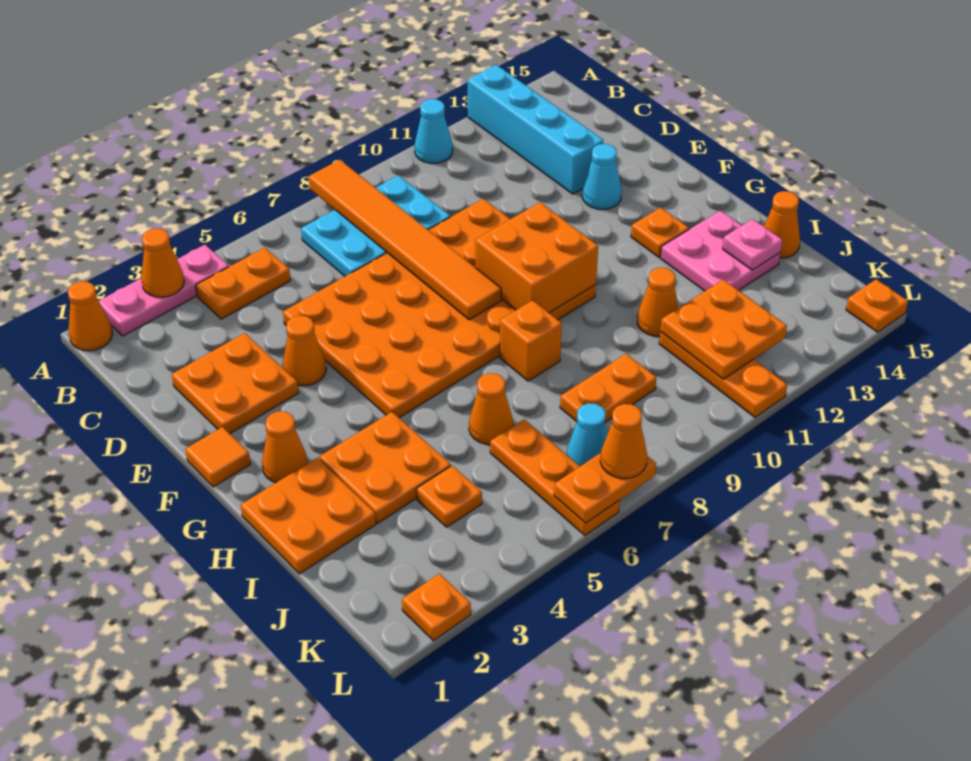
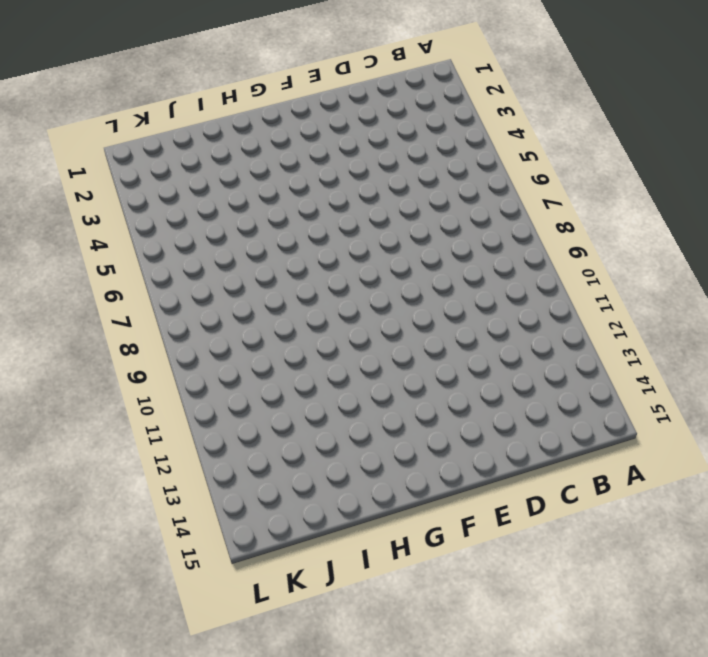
none -> orange cone A1 level 1
none -> pink plate A2:A4 level 1
none -> cyan cone A11 level 1
none -> cyan brick A13:D13 level 1

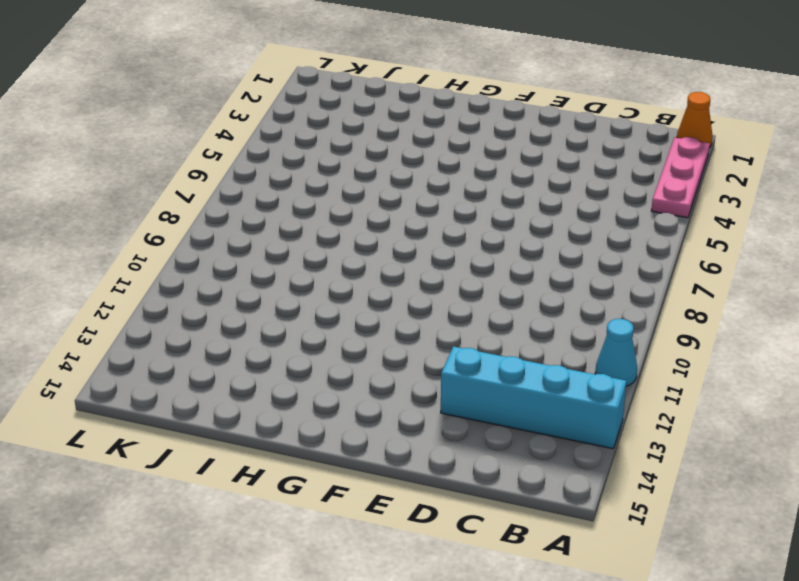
none -> orange plate B4:B5 level 1
none -> cyan plate B7:C9 level 1
none -> orange plate D2:E3 level 1
none -> orange plate D5:G10 level 1

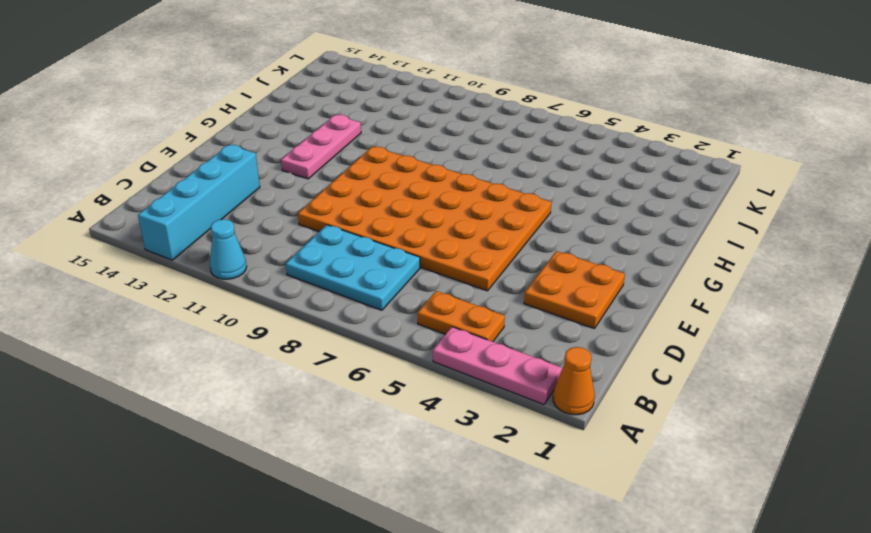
pink plate F12:H12 level 1 -> none
none -> orange cone E4 level 1
none -> cyan cone E13 level 1
none -> orange tile F1 level 1
none -> orange cone G2 level 1

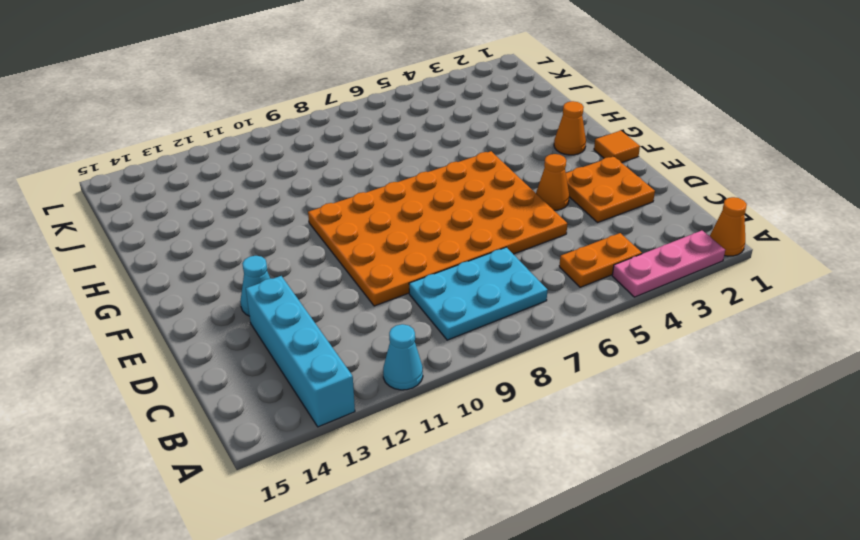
none -> orange plate G13 level 1
none -> orange plate H1:I2 level 1
none -> orange plate H3:I4 level 1
none -> orange brick H8 level 1

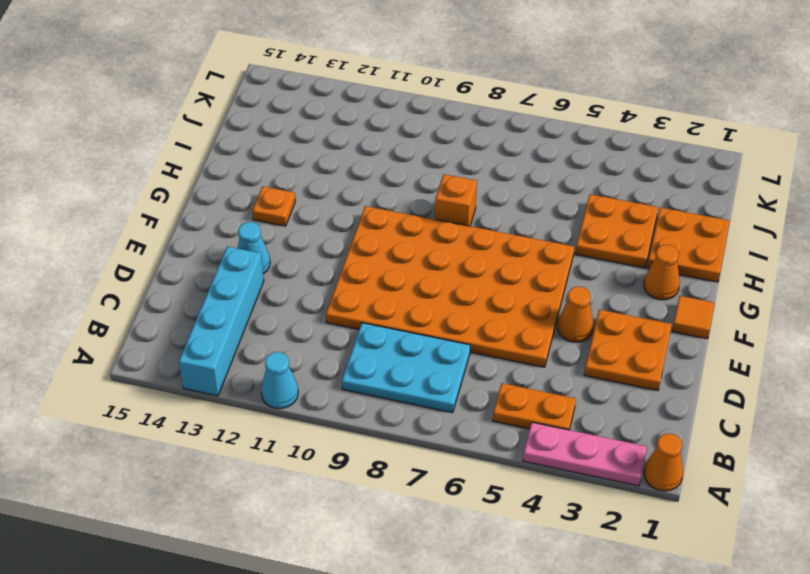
none -> pink plate H13:I14 level 1
none -> orange cone I6 level 1
none -> orange cone I11 level 1
none -> orange cone I15 level 1

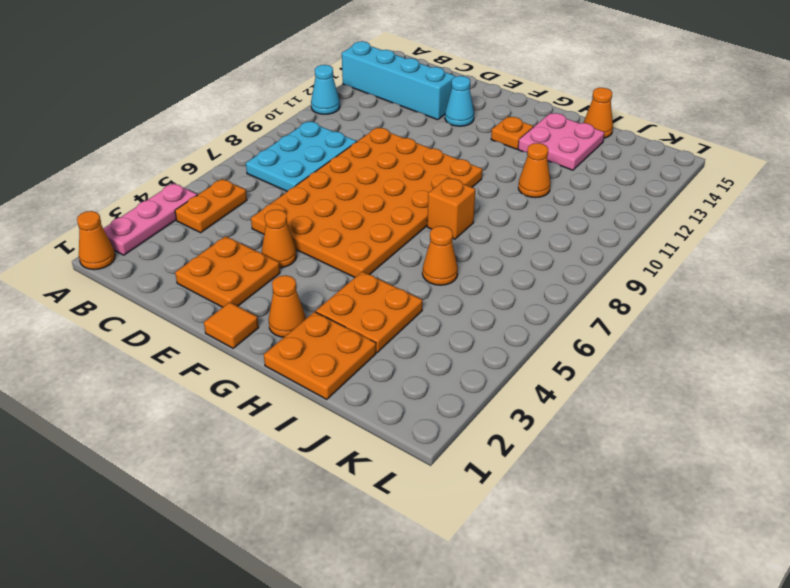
none -> orange plate J4 level 1
none -> orange plate J6:L6 level 1
none -> orange plate J8:J9 level 1
none -> orange plate J11:L11 level 1

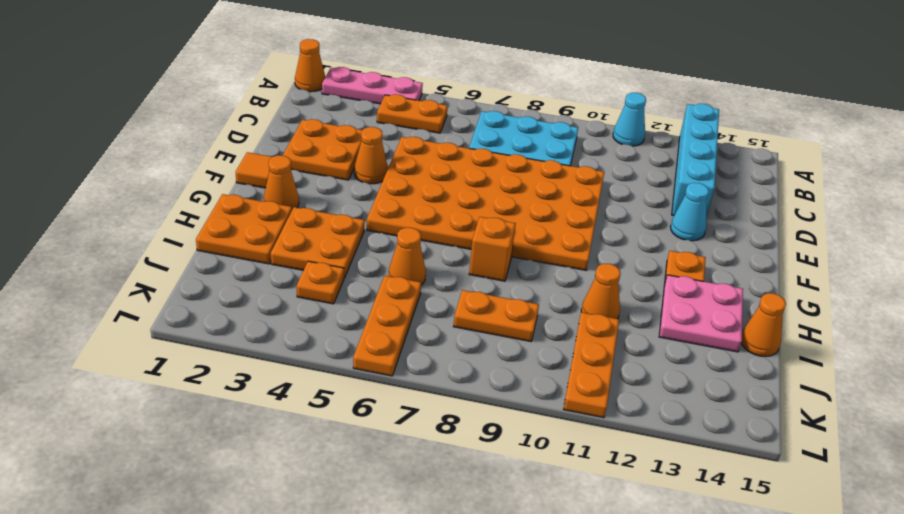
none -> cyan cone K7 level 1
none -> orange plate L2 level 1
none -> orange plate L15 level 1
none -> orange cone A3 level 2

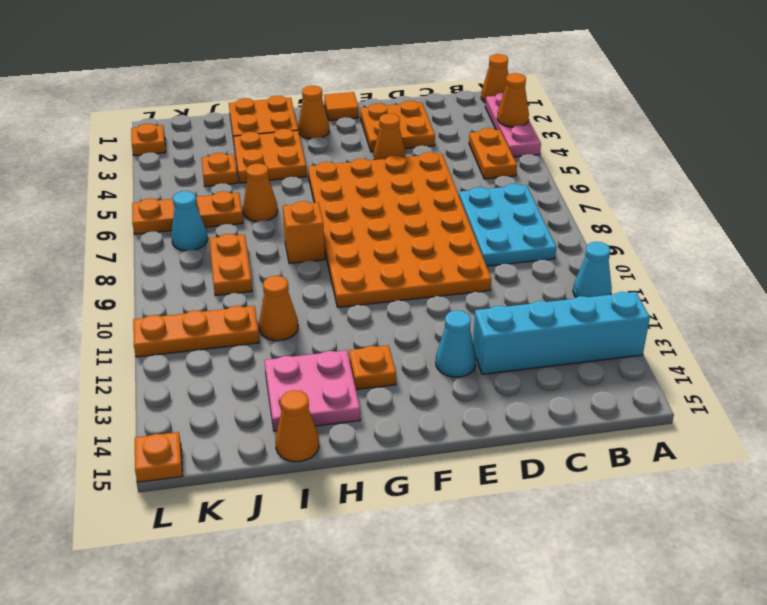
none -> orange tile A8:F8 level 2
none -> orange brick F9:G10 level 2
none -> pink plate I14 level 2
none -> orange plate J11:K12 level 2

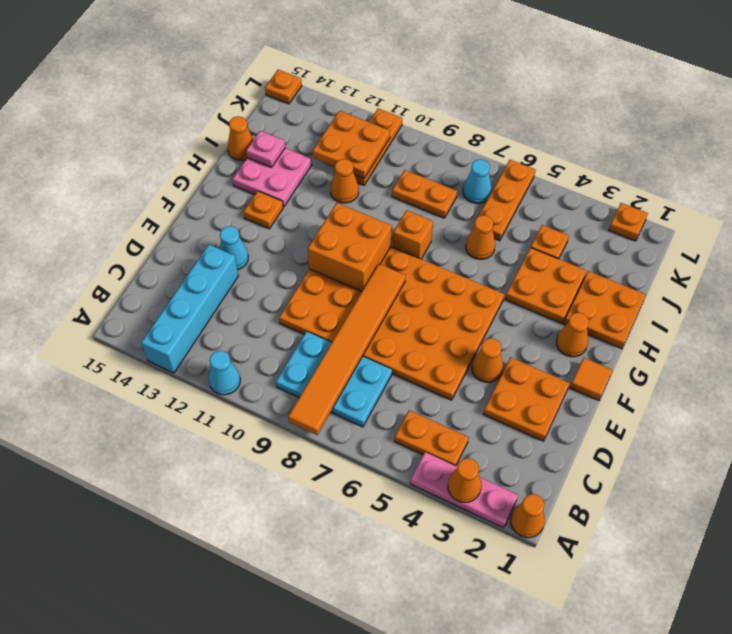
none -> orange plate L6:L7 level 2
none -> orange cone L7 level 3

